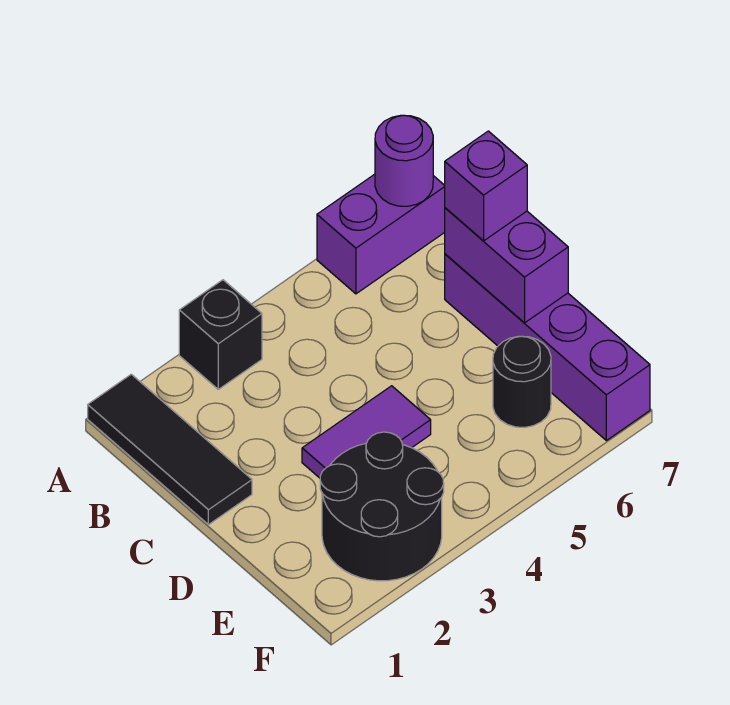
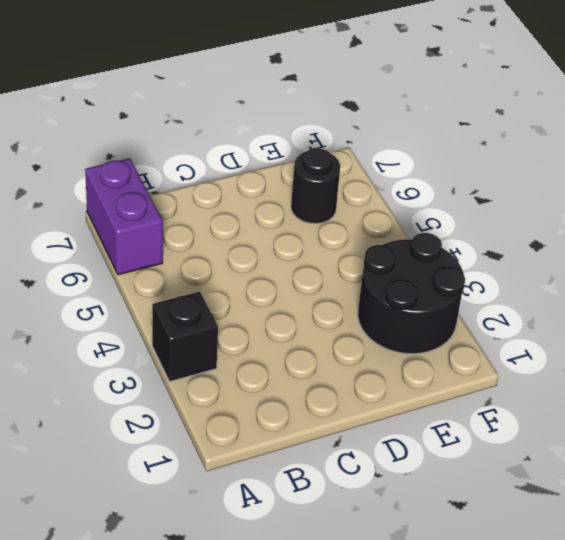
none -> black tile A1:C1 level 1
none -> purple brick C7:F7 level 1

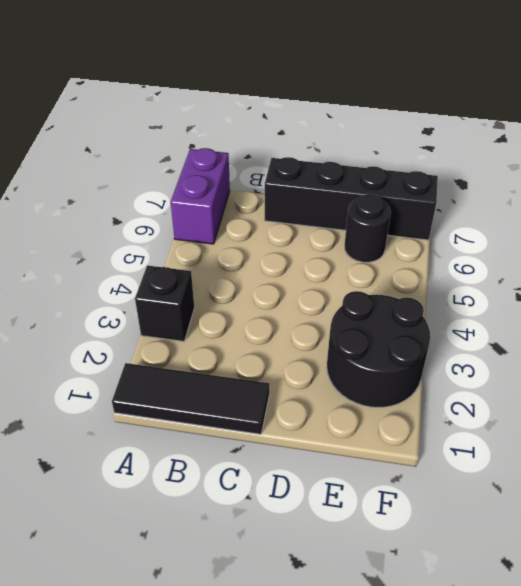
black brick C7:F7 level 1 -> purple brick C7:F7 level 1
none -> purple tile D3:D4 level 1
none -> purple round brick A7 level 2

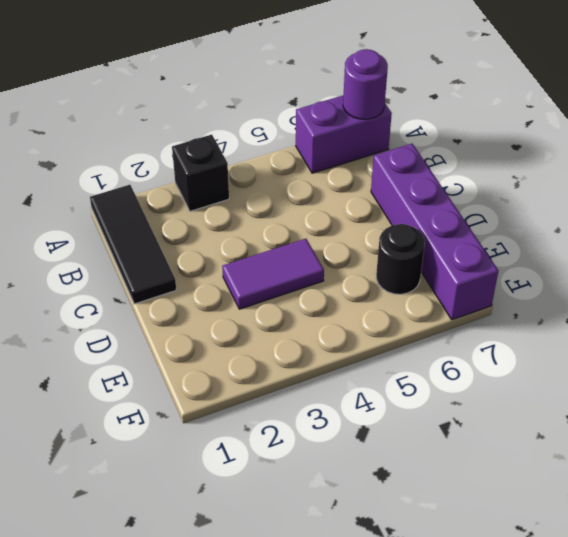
none -> black round brick E2:F3 level 1
none -> purple brick C7:D7 level 2

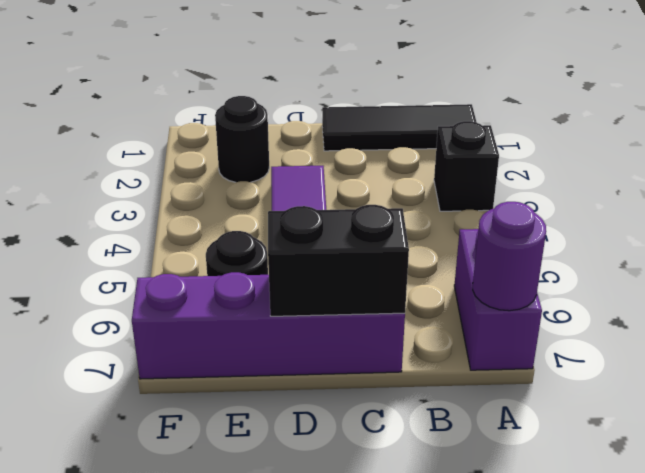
black brick C7:D7 level 2 -> purple brick C7:D7 level 2
black round brick E2 level 1 -> black round brick E2:F3 level 1
none -> purple brick C7 level 3

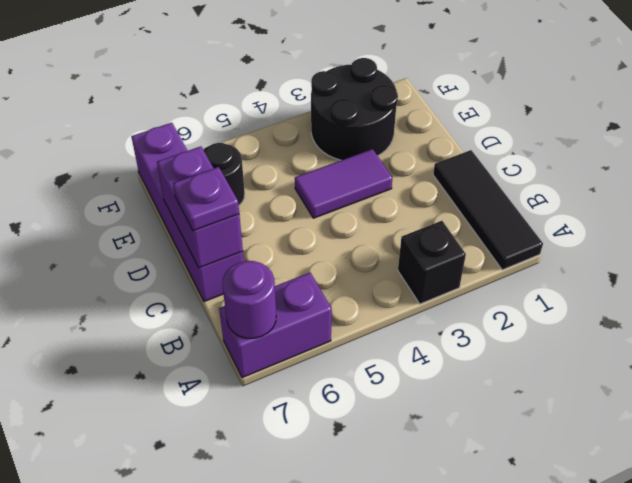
purple plate C7 level 3 -> purple brick C7 level 3

